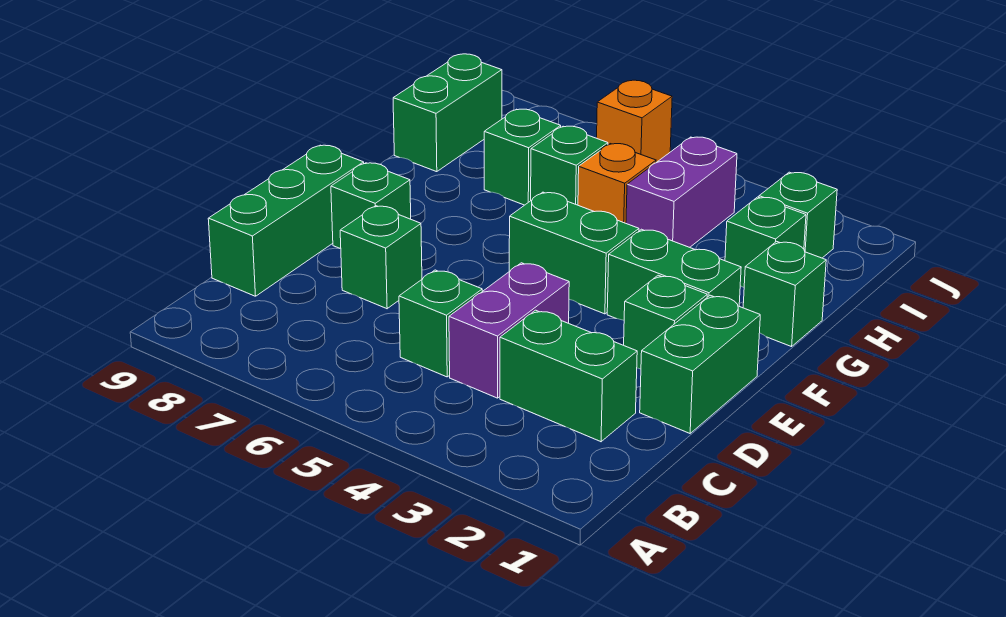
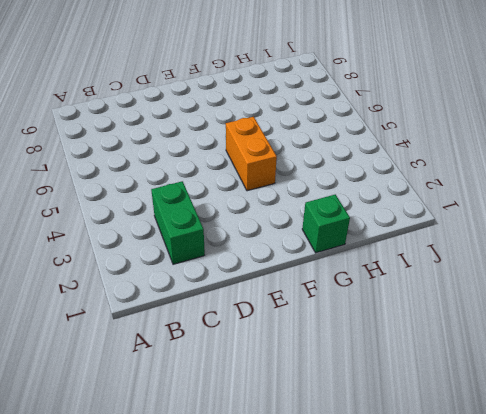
orange brick F4:F5 level 1 -> green brick F4:F5 level 1
none -> purple brick C4:D4 level 1
none -> green brick C5 level 1
none -> green brick C9:E9 level 1

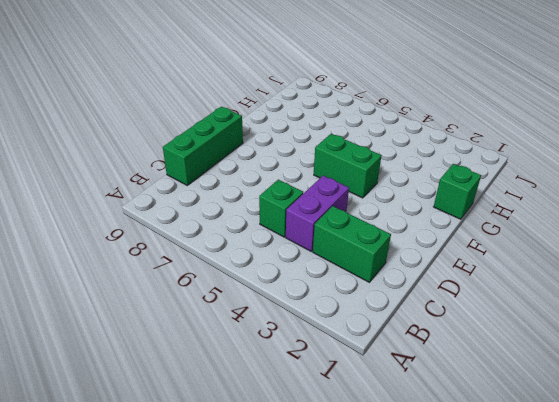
none -> green brick D1:E1 level 1
none -> green brick D7 level 1
none -> green brick E2 level 1

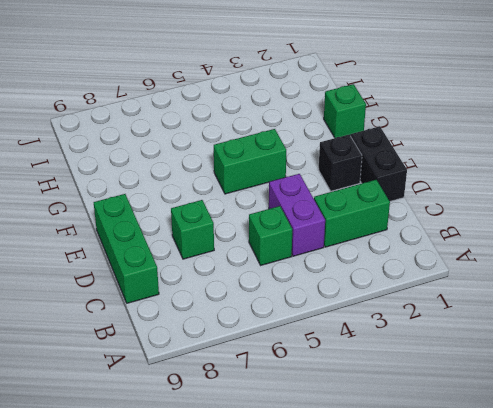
black brick D1:E1 level 1 -> green brick D1:E1 level 1
black brick E2 level 1 -> green brick E2 level 1
none -> green brick E8 level 1
none -> green brick F2:F3 level 1
none -> green brick H2 level 1

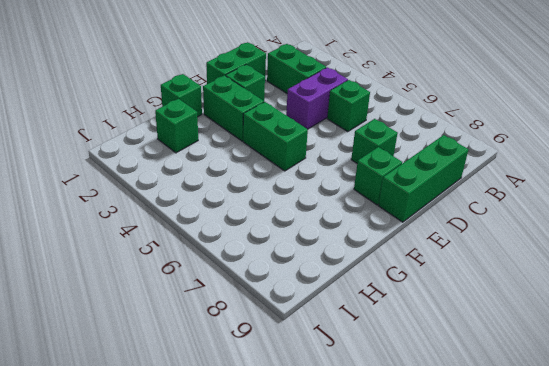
none -> purple brick H4:I4 level 1
none -> orange brick H5 level 1
none -> green brick H6 level 1

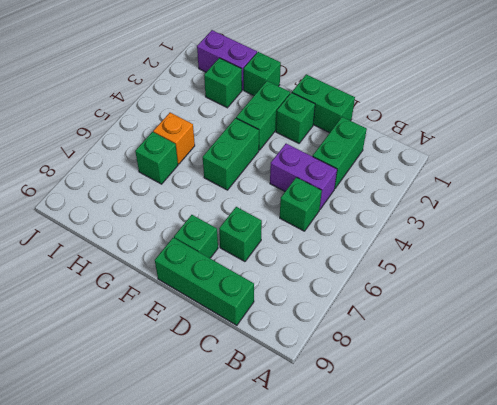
purple brick H1:I1 level 1 -> purple brick H4:I4 level 1
none -> green brick H7 level 1
none -> green brick H9:I9 level 1
none -> green brick I2 level 1

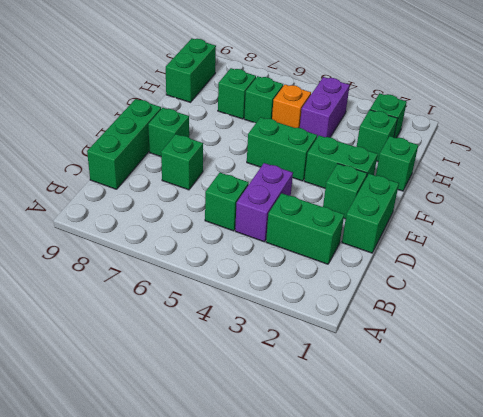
none -> orange brick J6 level 1

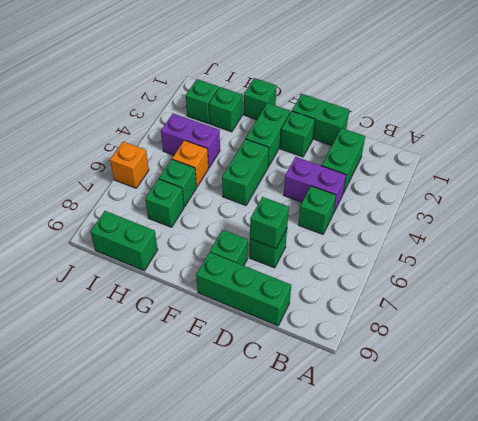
green brick D7 level 2 -> none

